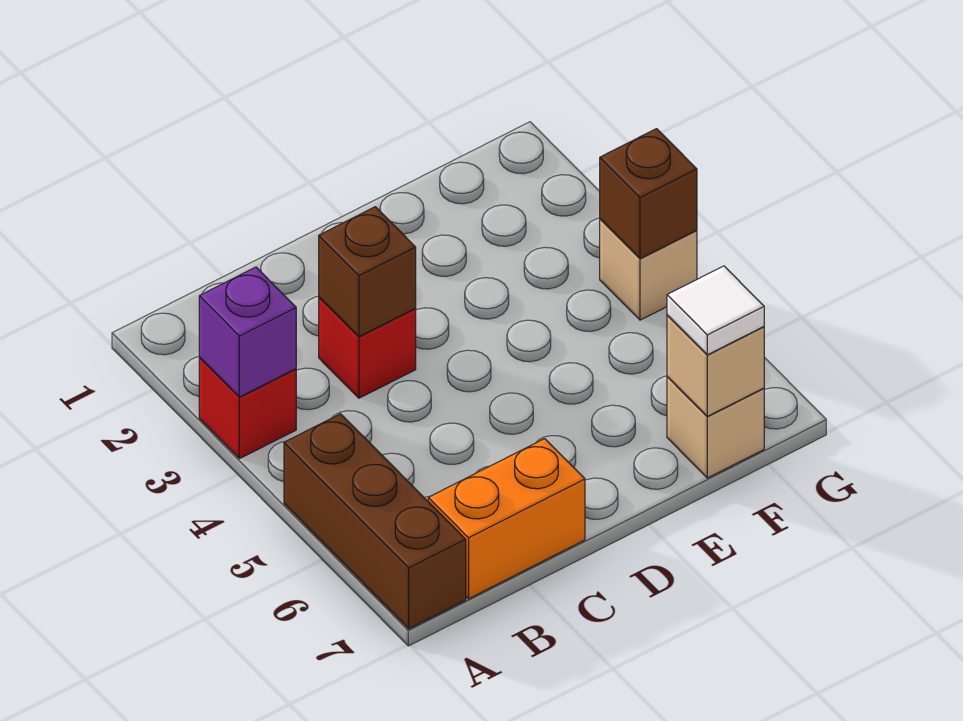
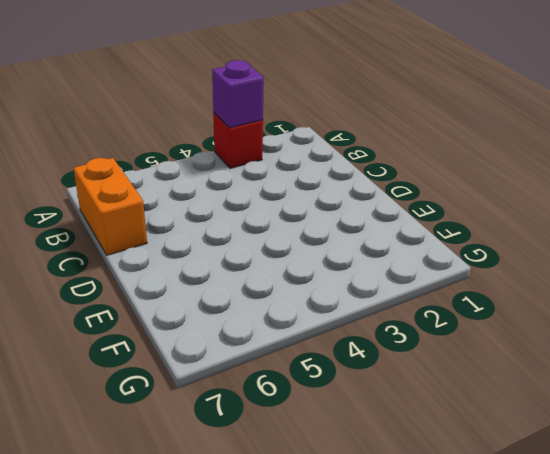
none -> brown brick A5:A7 level 1
none -> red brick C3 level 1

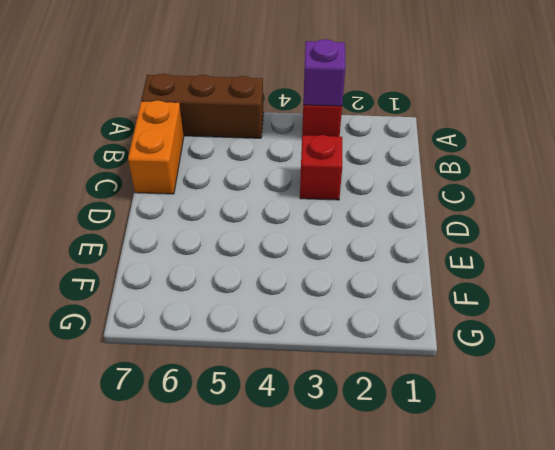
none -> tan brick F7 level 1
none -> tan brick G4 level 1

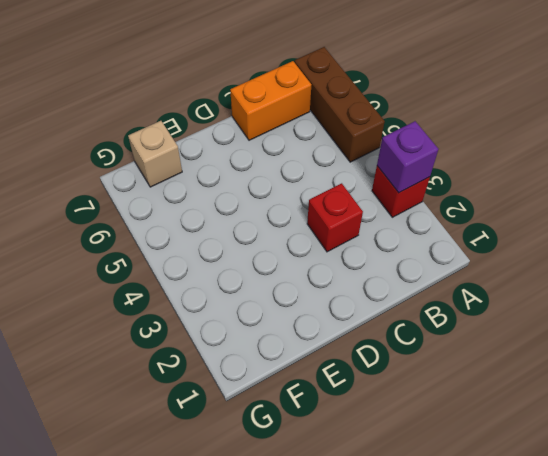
none -> tan brick G4 level 1
none -> brown brick C3 level 2

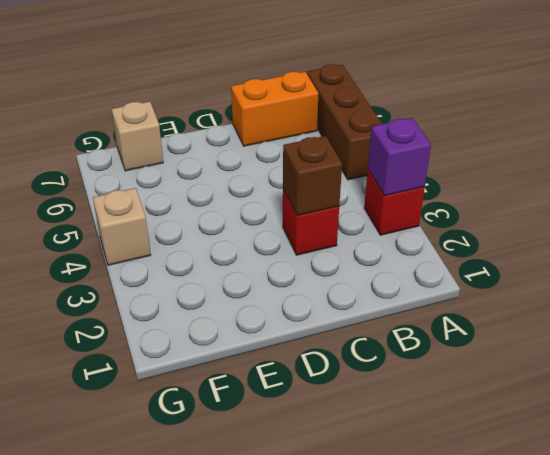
none -> tan brick F7 level 2
none -> brown brick G4 level 2

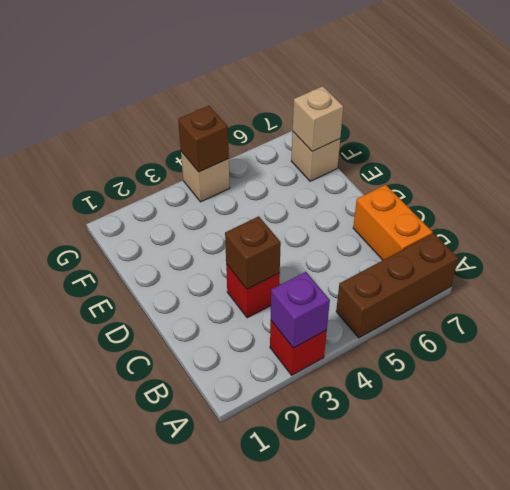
none -> white tile F7 level 3

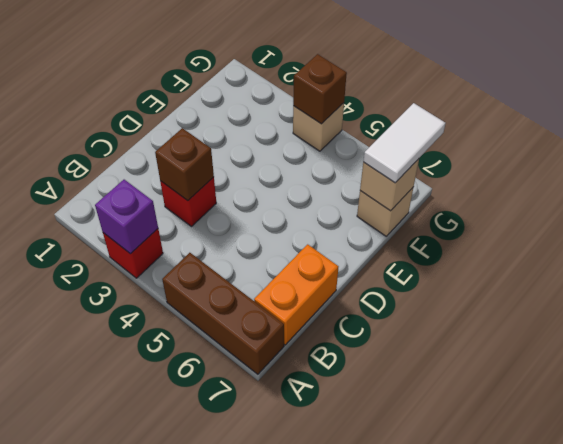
white tile F7:G7 level 3 -> white tile F7 level 3

